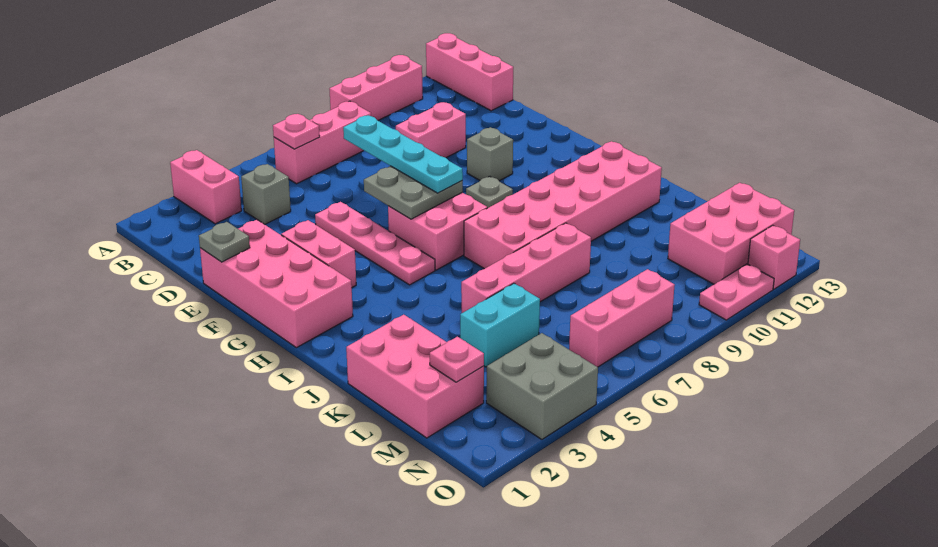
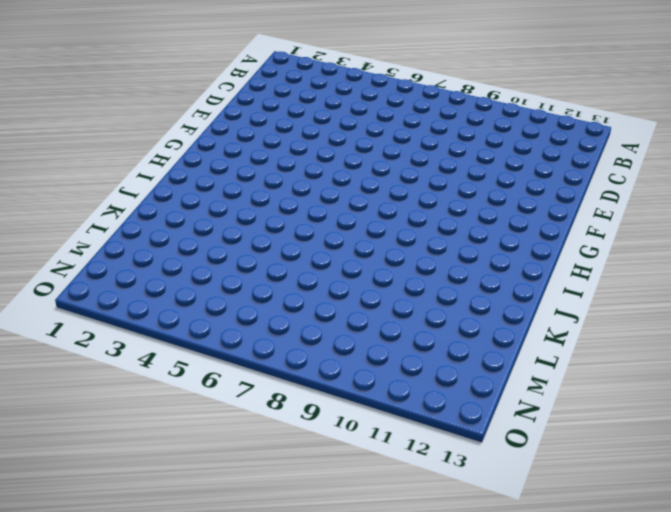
none -> pink brick A3:B3 level 1
none -> pink brick A9:A11 level 1
none -> pink brick A13:C13 level 1

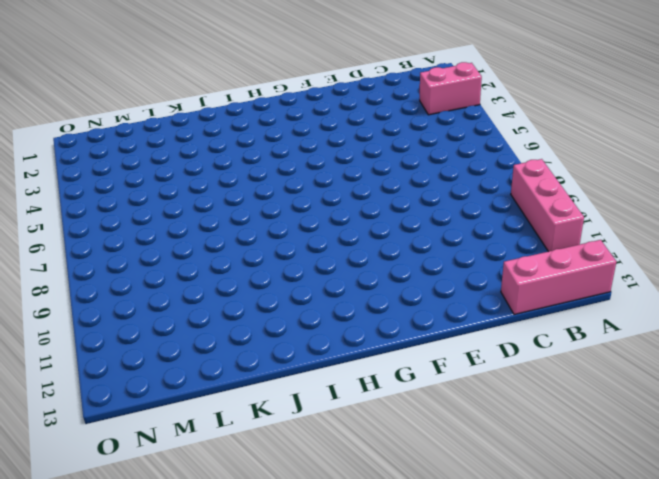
none -> pink brick B6:B8 level 1
none -> grey brick C4 level 1
none -> pink brick D9:D10 level 1

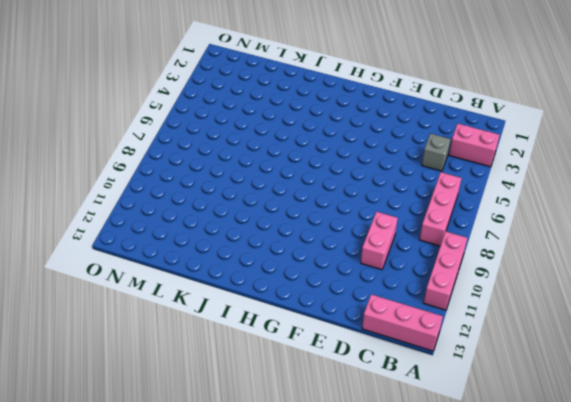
none -> pink brick E1:H2 level 1
none -> pink plate E5:H5 level 1
none -> pink brick F3:G3 level 1

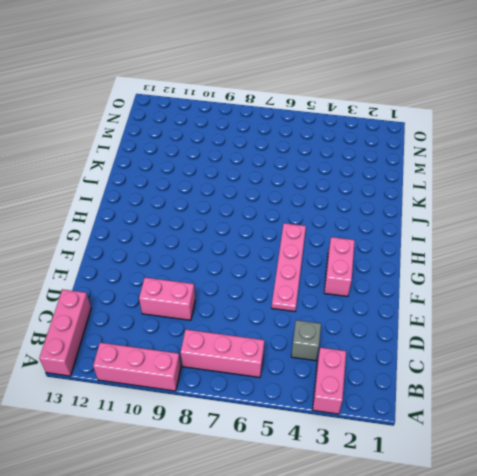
none -> pink brick E1:H2 level 1
none -> grey brick F10 level 1
none -> pink brick G6:H7 level 1

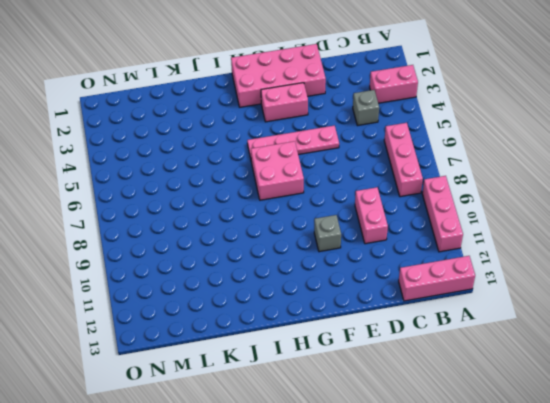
none -> grey plate G9 level 1
none -> pink brick I7:J12 level 1
none -> pink brick K1:M2 level 1

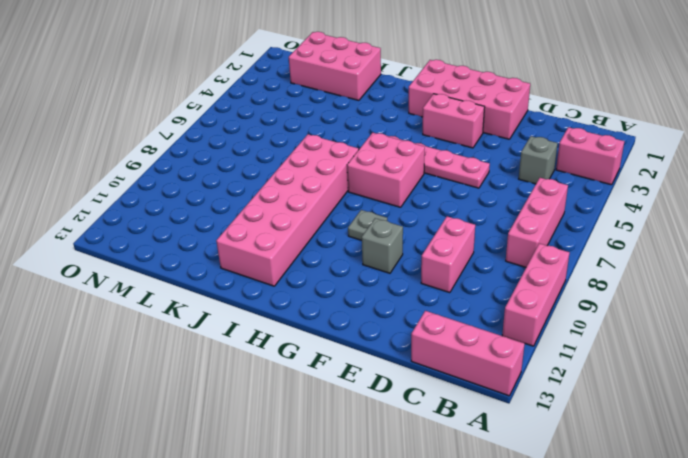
none -> pink brick K5:K8 level 1
none -> cyan brick L4:L5 level 1
none -> pink brick M11:N13 level 1

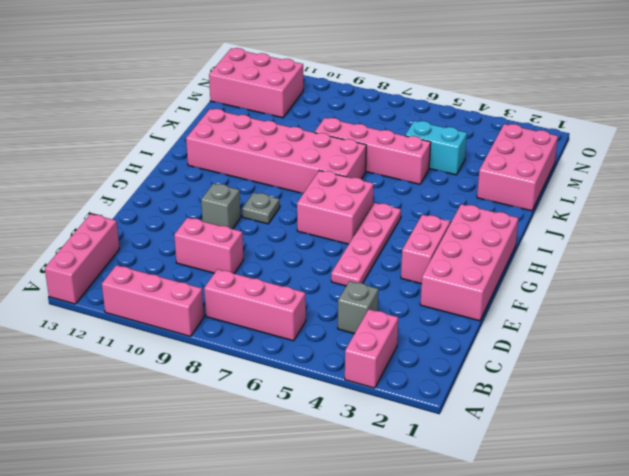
none -> grey brick N3:O4 level 1
none -> pink brick N6:N8 level 1
none -> pink plate O10:O11 level 1

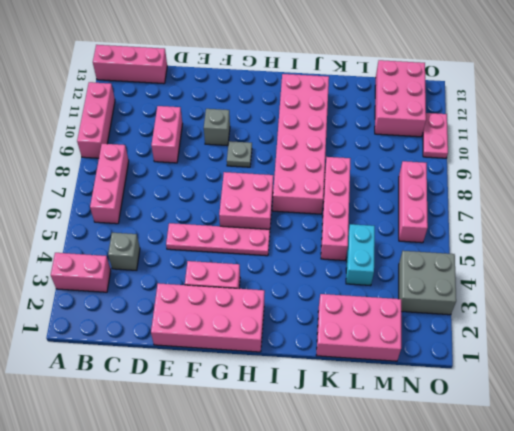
none -> pink brick O12 level 1
none -> pink plate B6 level 2
none -> grey plate E1 level 2

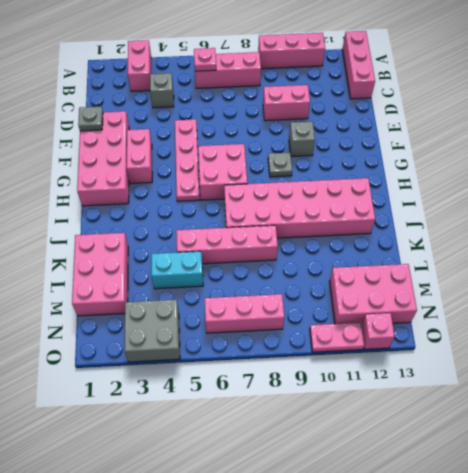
none -> grey plate F6:G7 level 2
none -> pink plate M2 level 2
none -> cyan plate D7:G7 level 3

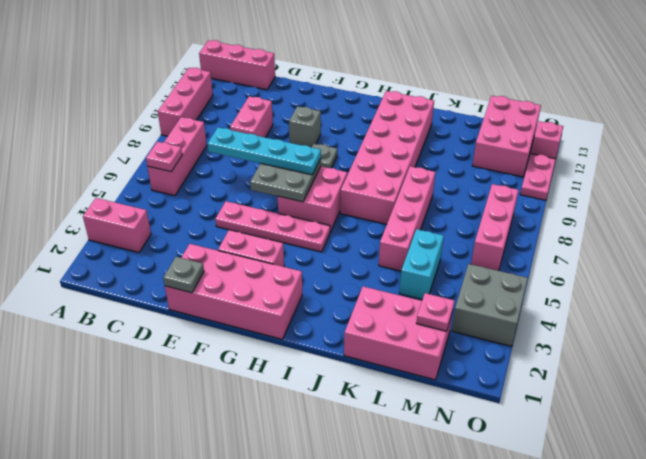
none -> grey brick C4 level 1

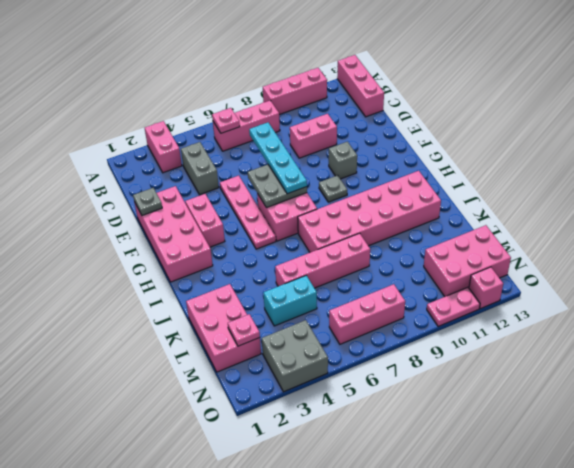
grey brick C4:D4 level 1 -> grey brick C4 level 1

